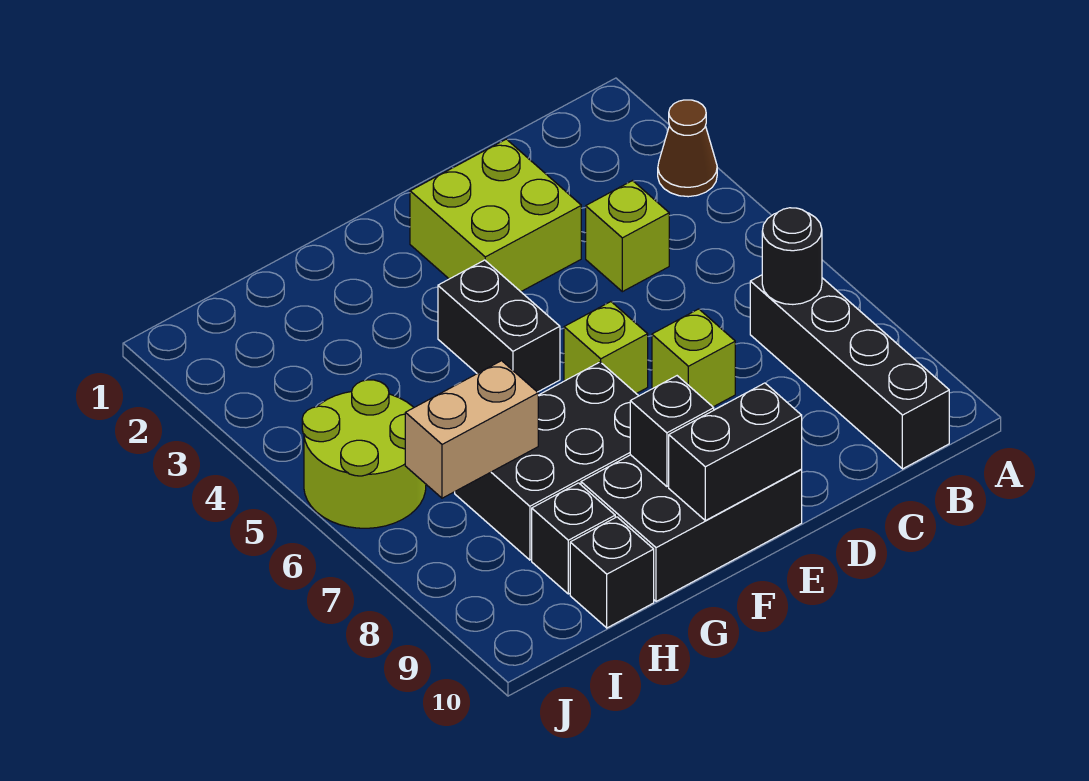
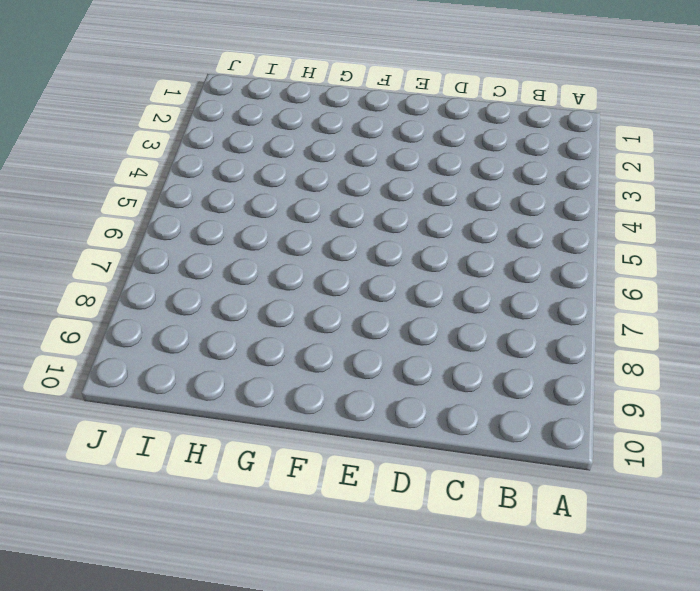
none -> brown cone A3 level 1
none -> black brick B7:B10 level 1
none -> lime brick C4 level 1

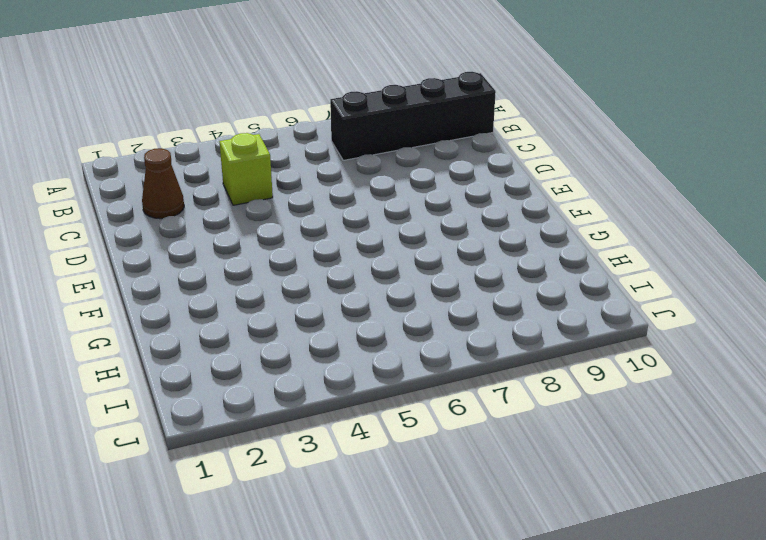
brown cone C2 level 1 -> brown cone A3 level 1
none -> lime brick D2:E3 level 1
none -> lime brick D7 level 1
none -> lime brick E6 level 1

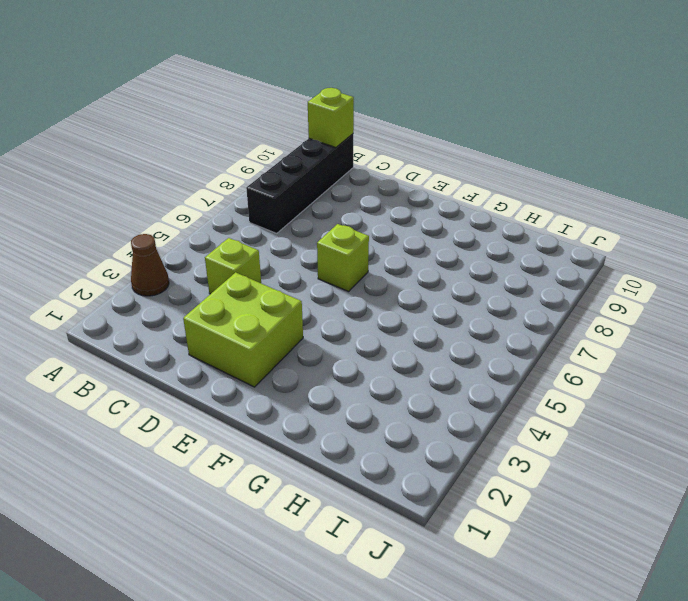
lime brick B10 level 2 -> lime brick D7 level 1
none -> black brick E9:G10 level 1
none -> black brick F4:F5 level 1
none -> black brick F7:H8 level 1

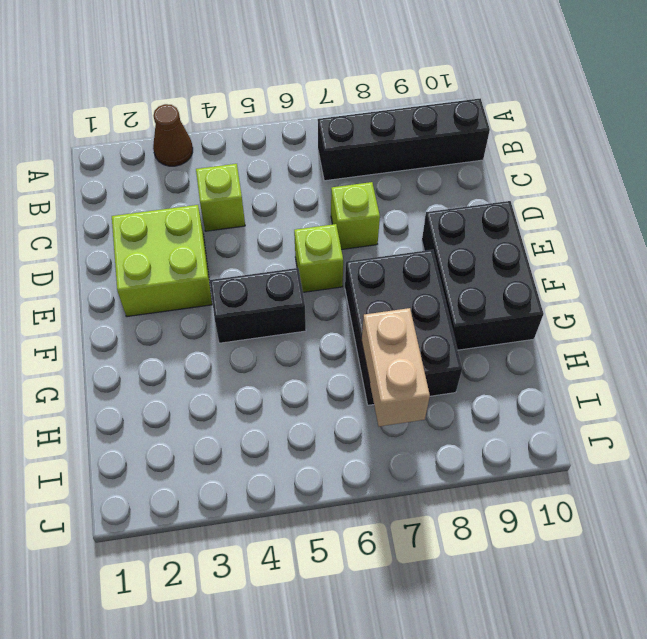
none -> black brick H9 level 1
none -> black brick H10 level 1
none -> lime round brick I5:J6 level 1

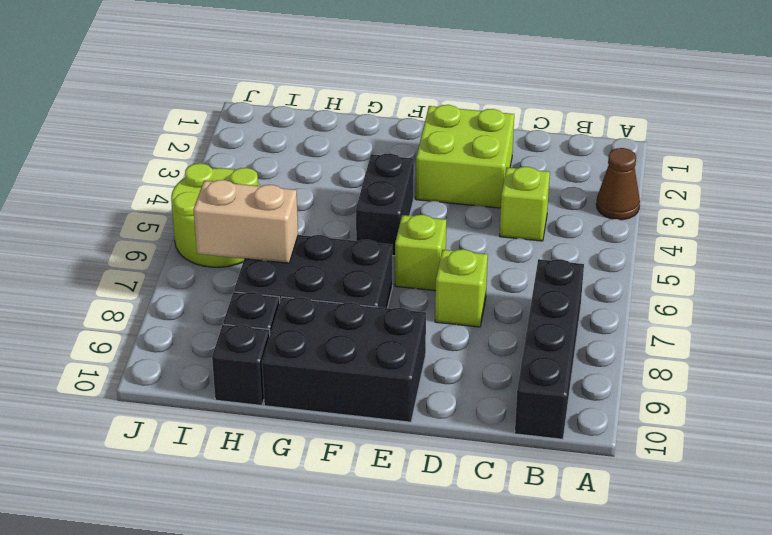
none -> black round brick B7 level 2
none -> black brick E10:F10 level 2
none -> black brick F9 level 2

